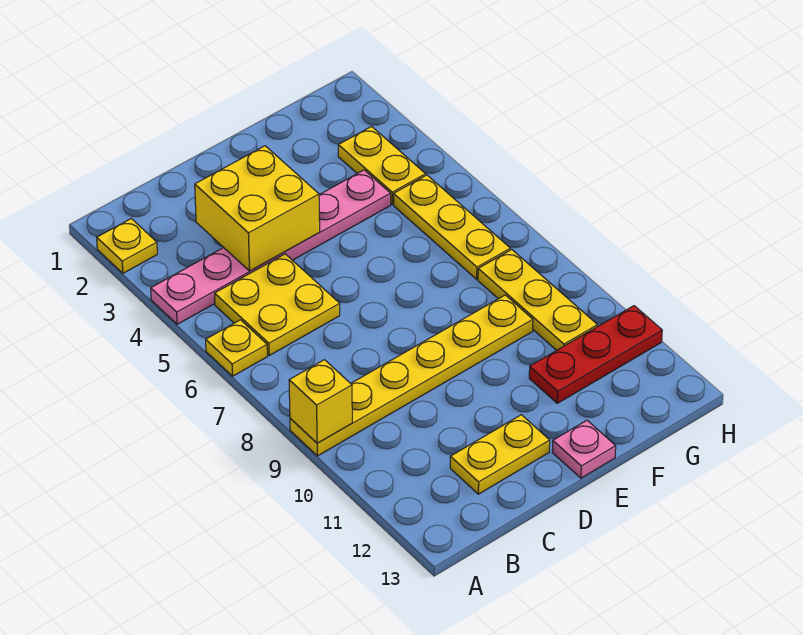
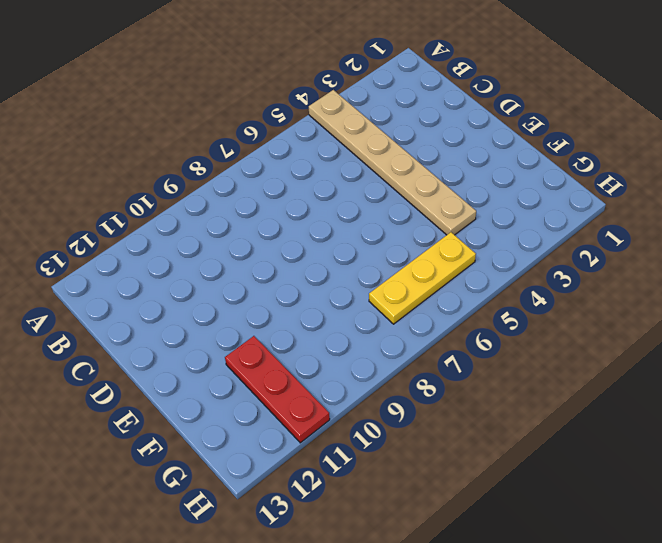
tan plate A4:F4 level 1 -> pink plate A4:F4 level 1
none -> yellow plate A2 level 1
none -> yellow plate A6 level 1
none -> yellow plate A9:F9 level 1

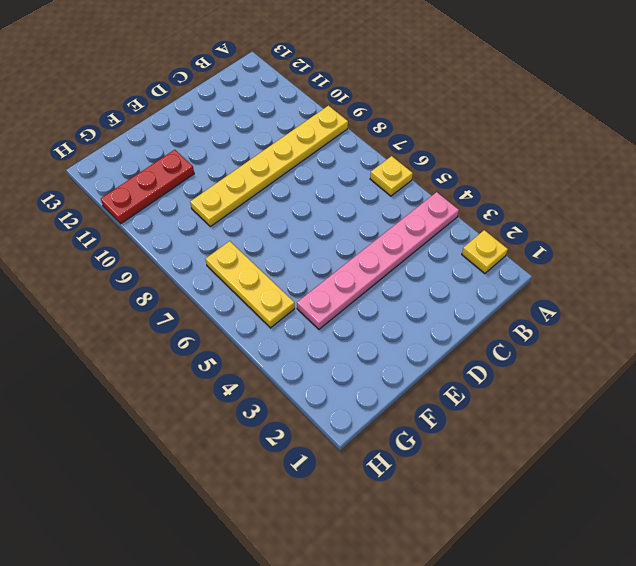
none -> yellow plate B5:C6 level 1
none -> yellow plate C12:D12 level 1
none -> pink plate E13 level 1

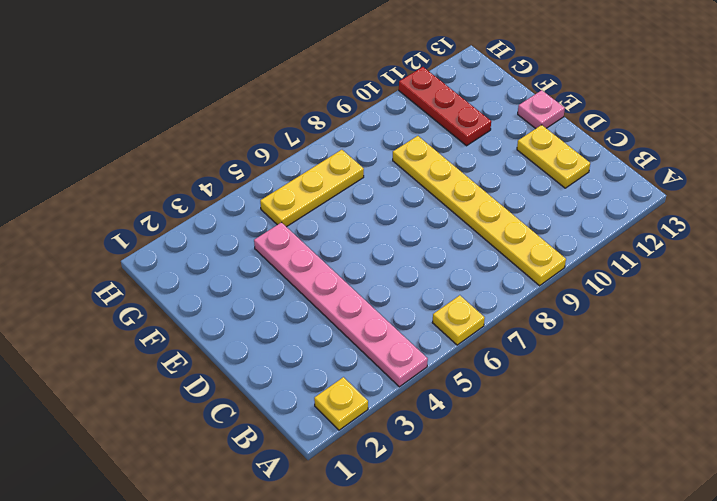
none -> yellow plate B5:C6 level 1
none -> yellow plate G3:G4 level 1
none -> yellow plate G8:G10 level 1

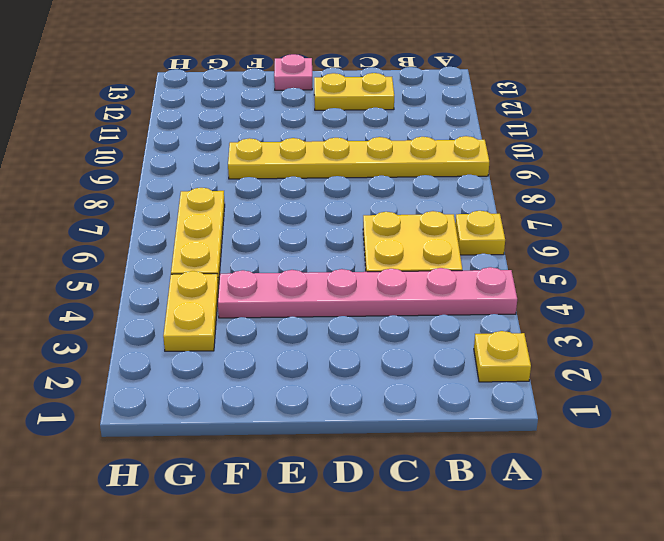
none -> red plate F11:H11 level 1
none -> yellow plate G8:G10 level 1
none -> yellow brick A9 level 2

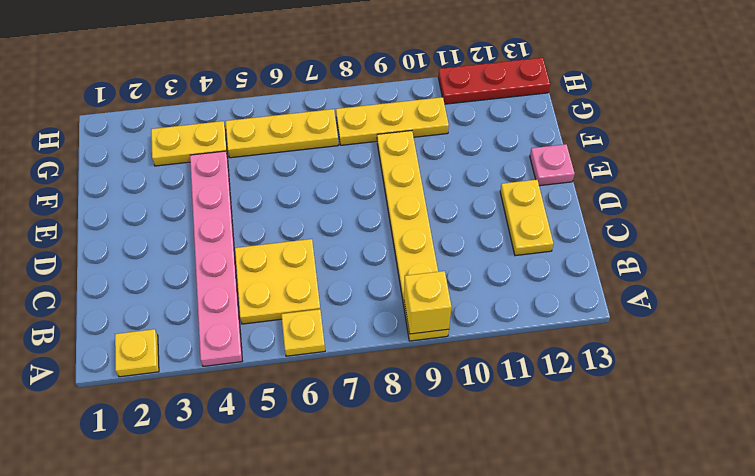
red plate H11:H13 level 1 -> red plate F11:H11 level 1
none -> yellow brick C3:D4 level 2

